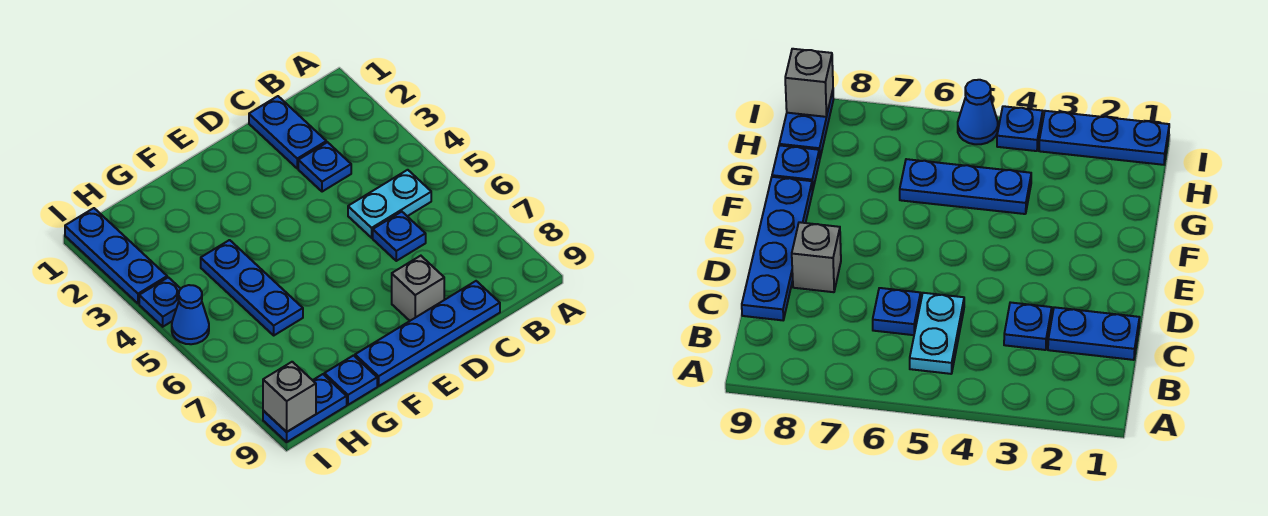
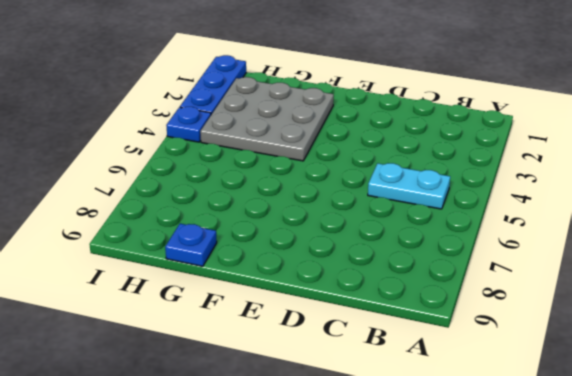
grey plate F2:H4 level 1 -> blue plate G4:G6 level 1
none -> blue plate C1:C2 level 1
none -> blue plate C3 level 1
none -> blue plate C6 level 1

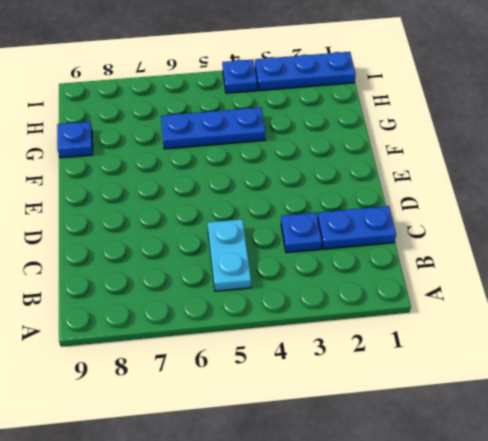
none -> blue plate C6 level 1
none -> blue plate C9:F9 level 1
none -> grey brick D8 level 1

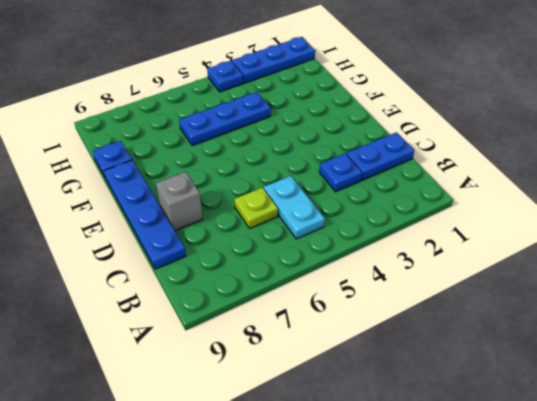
lime plate C6 level 1 -> blue plate C6 level 1
none -> blue plate H9:I9 level 1
none -> blue cone I5 level 1
none -> grey brick I9 level 2

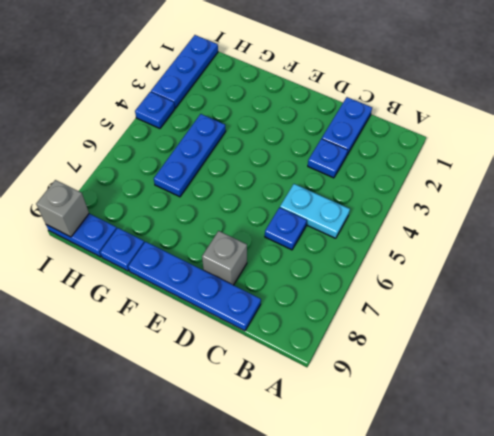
none -> blue cone I5 level 1

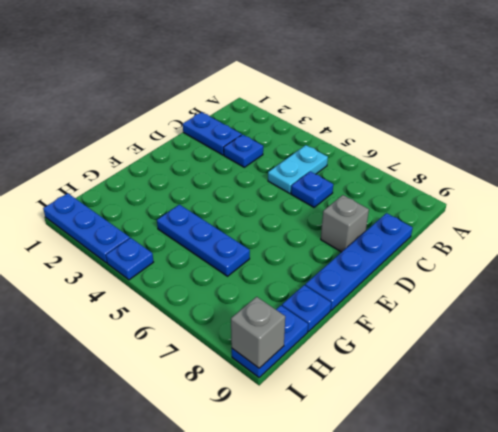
none -> blue cone I5 level 1

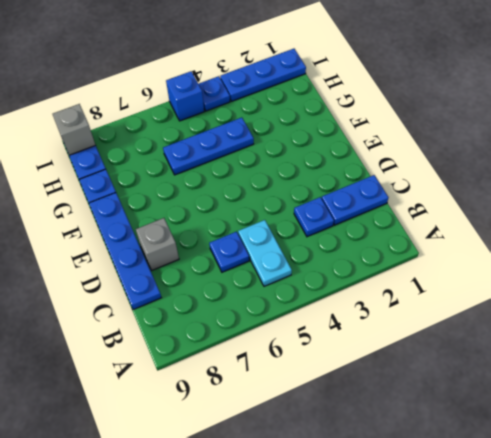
blue brick I5 level 1 -> blue cone I5 level 1

